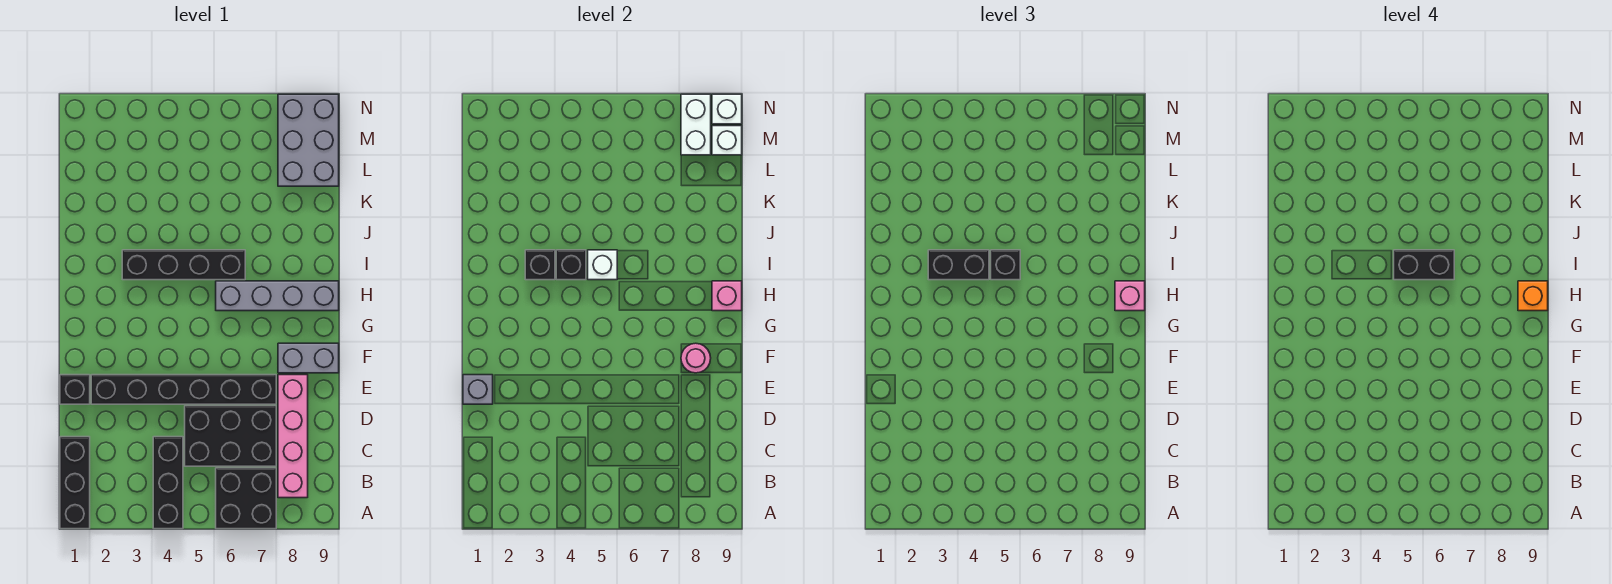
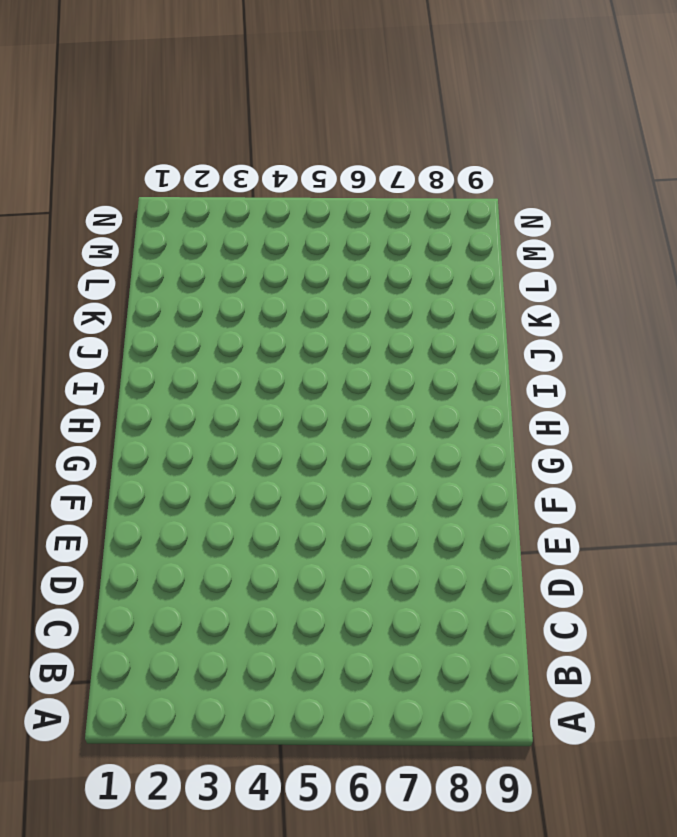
none -> black brick A1:C1 level 1
none -> black brick A4:C4 level 1
none -> black brick A6:B7 level 1

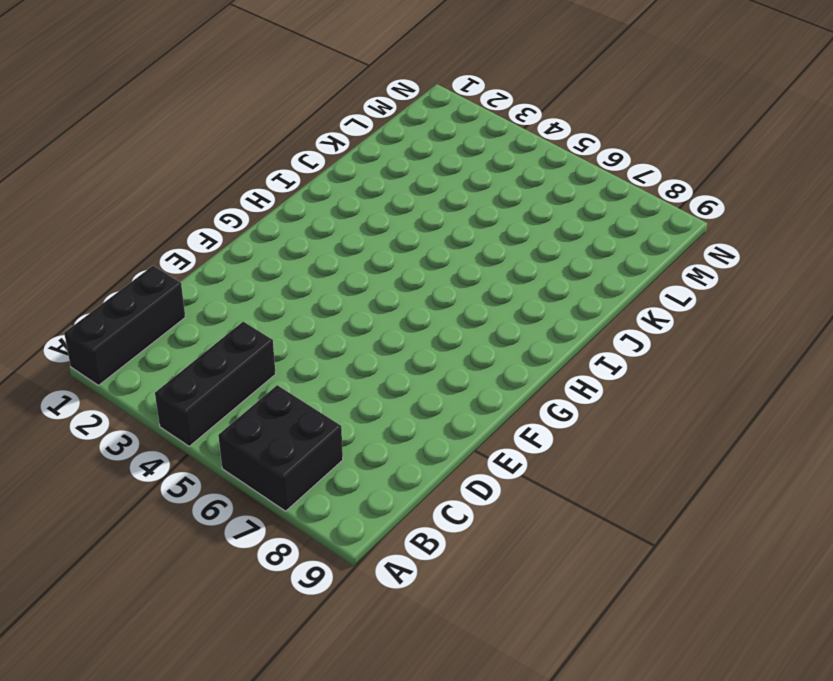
none -> pink brick B8:E8 level 1
none -> black brick C5:D7 level 1
none -> black brick E1 level 1

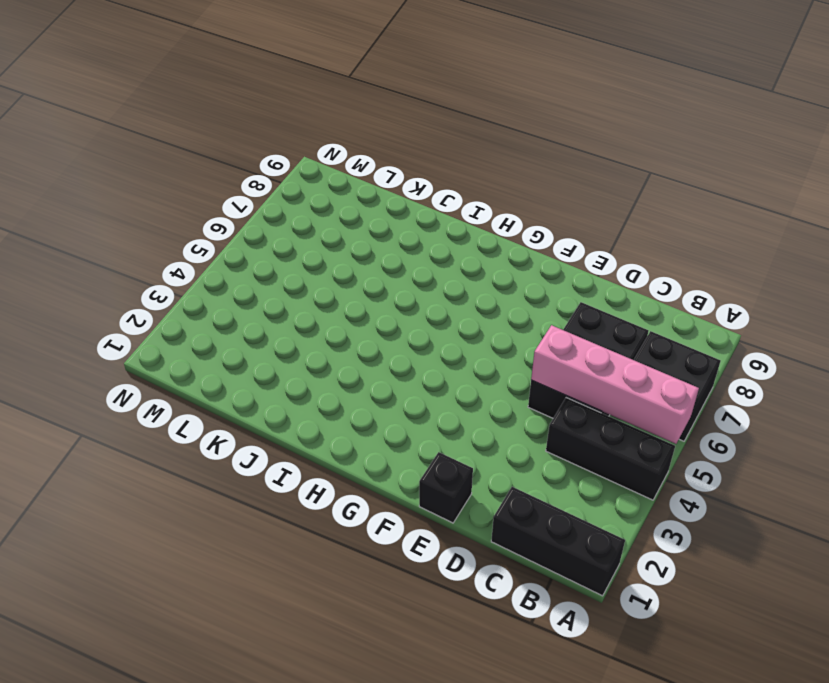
pink brick A5:D5 level 2 -> pink brick B8:E8 level 1
none -> black brick E2:E7 level 1
none -> grey brick F8:F9 level 1
none -> grey brick H6:H9 level 1

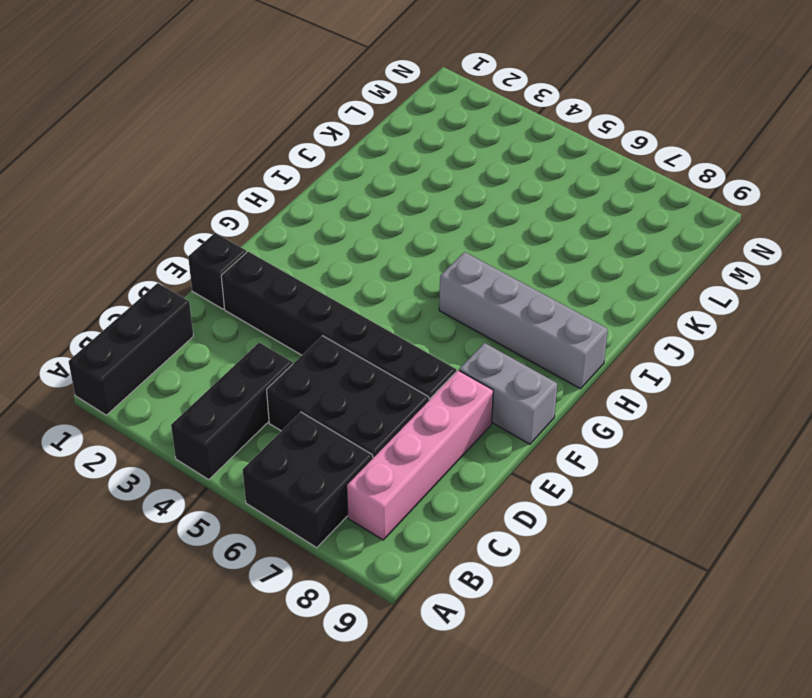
none -> black brick I3:I6 level 1
none -> grey brick L8:N9 level 1
none -> grey brick E1 level 2

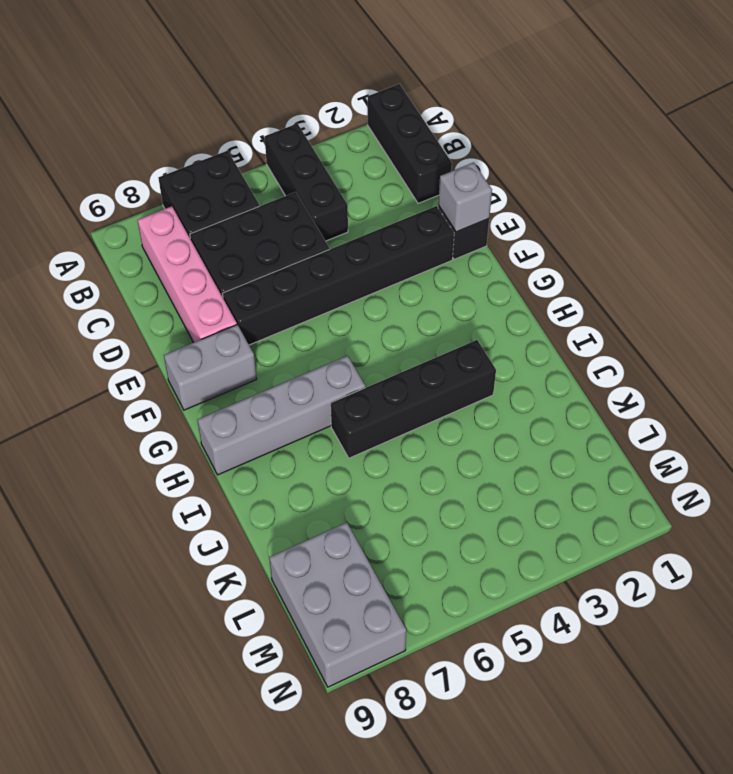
none -> pink round brick F8 level 2
none -> pink brick H9 level 2
none -> black brick I3 level 2

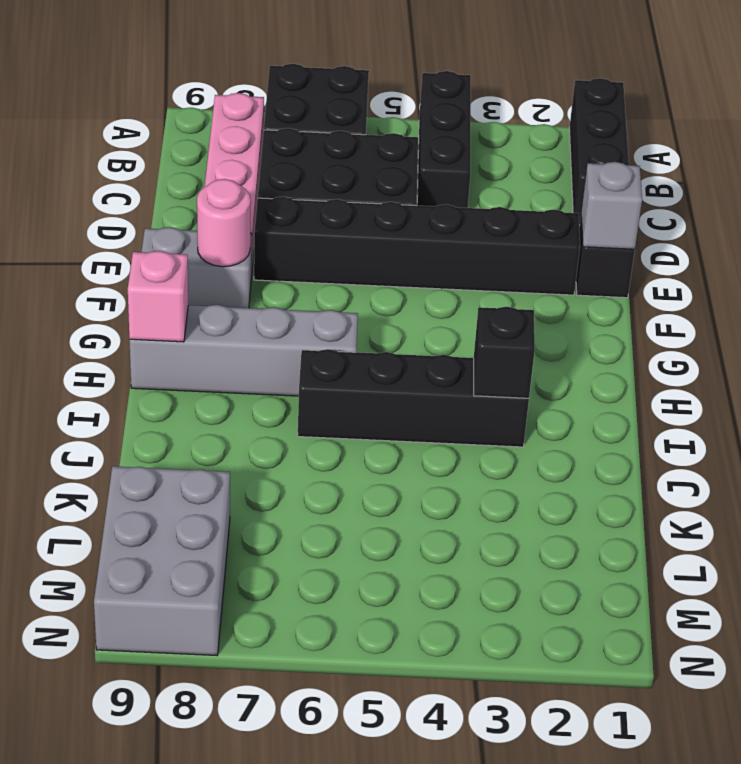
none -> black brick I4 level 2
none -> white brick I5 level 2
none -> white brick M8:N8 level 2

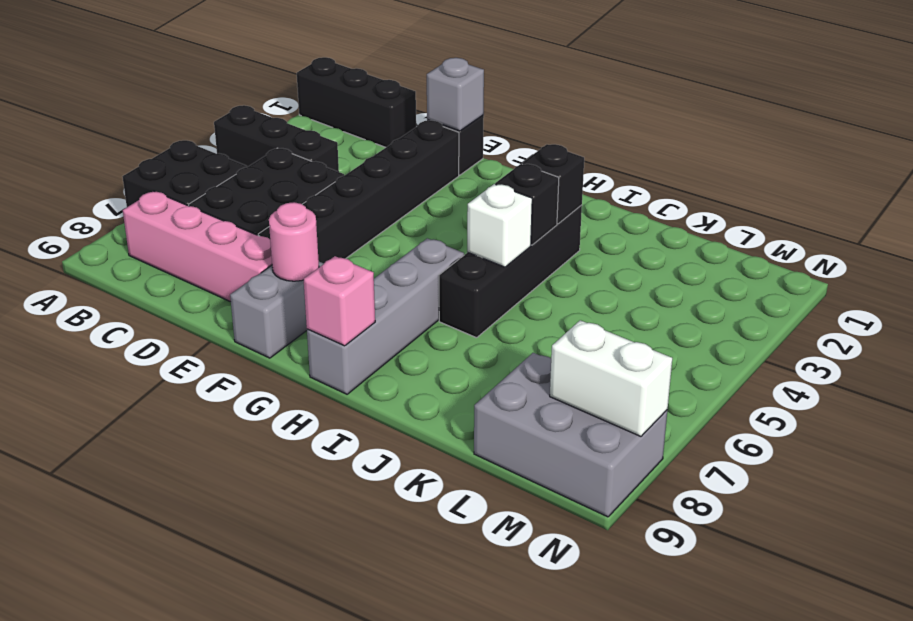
none -> white brick M9 level 2
none -> white brick N9 level 2
none -> pink brick H9 level 3

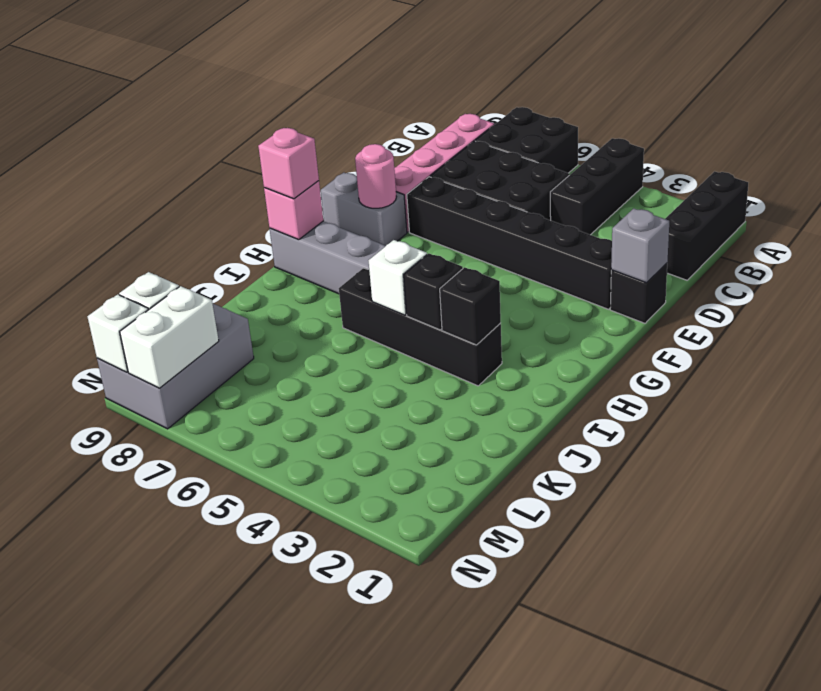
none -> black brick I3:I4 level 3
none -> black brick I5 level 3
none -> orange brick H9 level 4

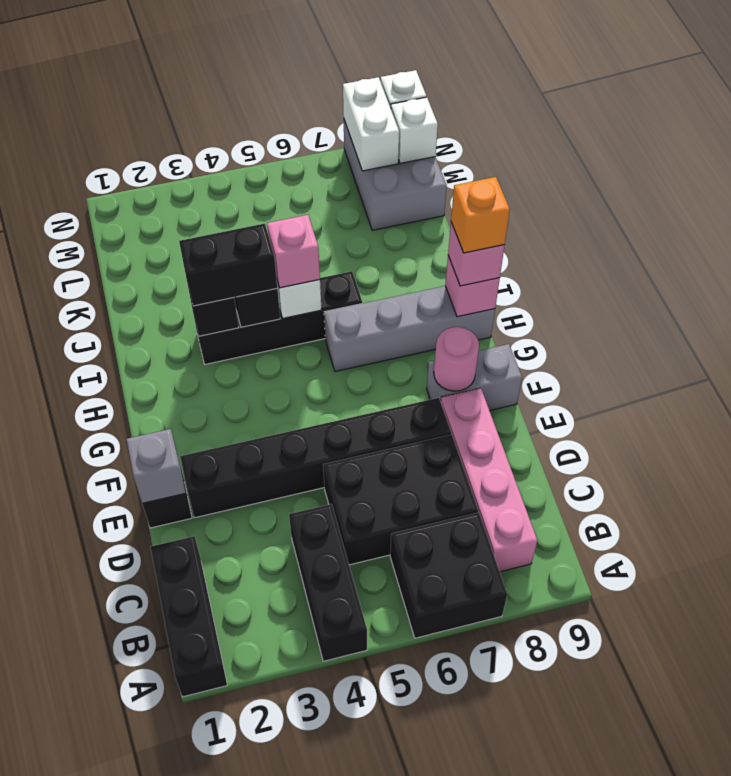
pink brick I5 level 3 -> black brick I5 level 3
none -> black brick I5:I6 level 4

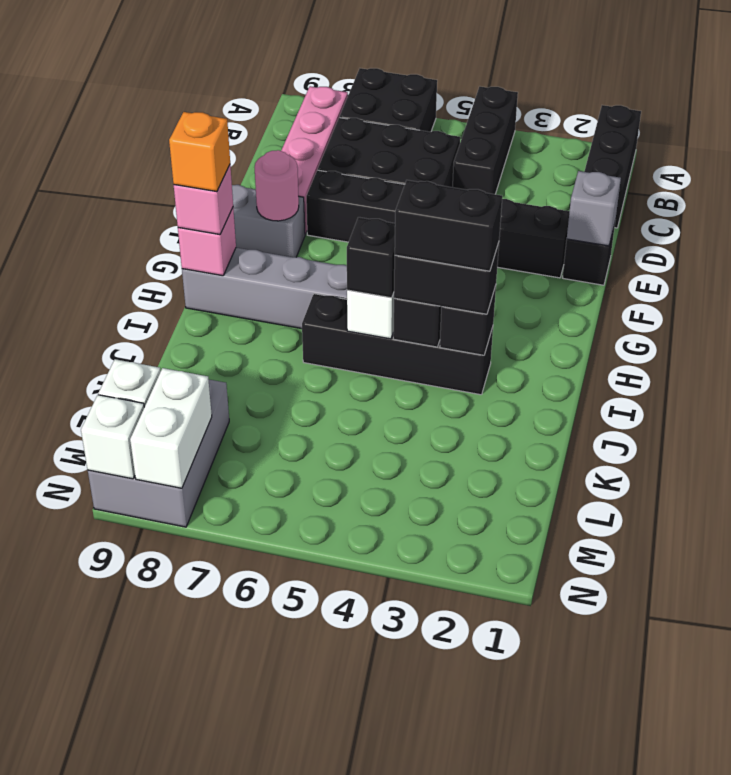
black brick I3:I4 level 4 -> black brick I5:I6 level 4

